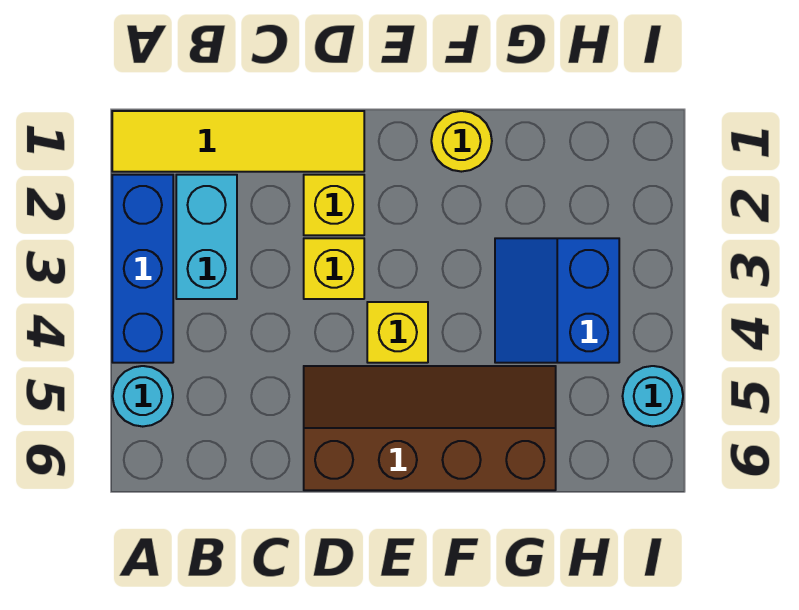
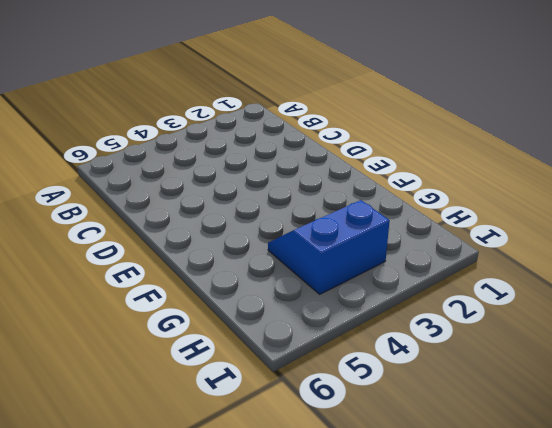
none -> yellow tile A1:D1 level 1
none -> blue brick A2:A4 level 1

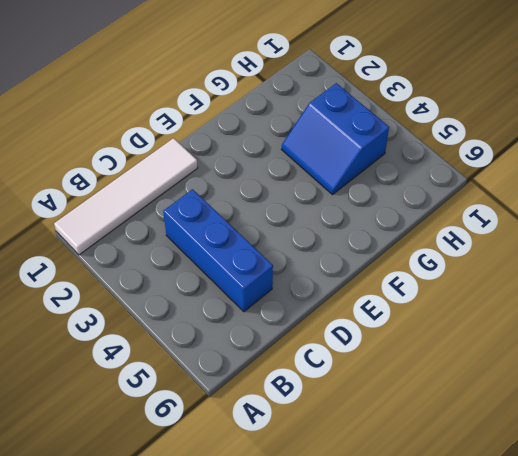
white tile A1:D1 level 1 -> yellow tile A1:D1 level 1
blue brick C3:C5 level 1 -> blue brick A2:A4 level 1
none -> cyan round brick A5 level 1
none -> cyan brick B2:B3 level 1

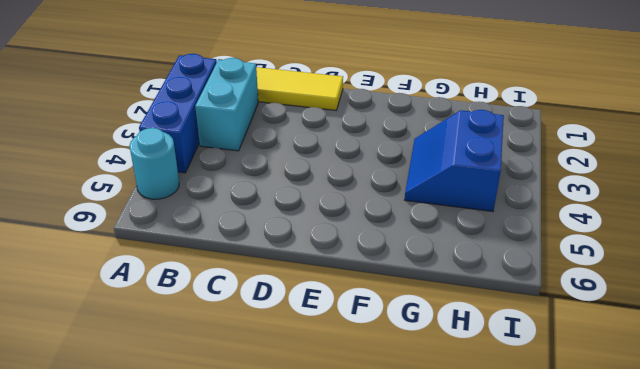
none -> yellow brick D2 level 1
none -> yellow brick D3 level 1

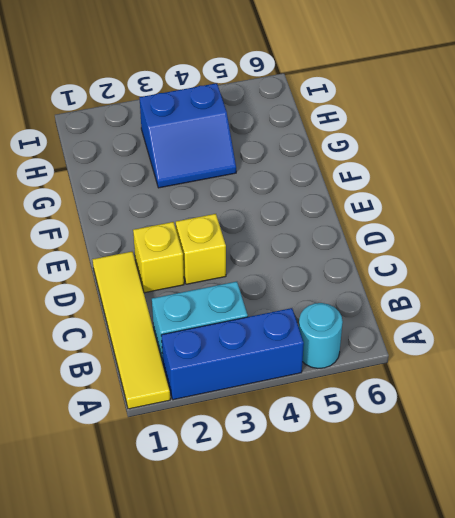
none -> brown slope D5:G6 level 1 top 6
none -> yellow brick E4 level 1

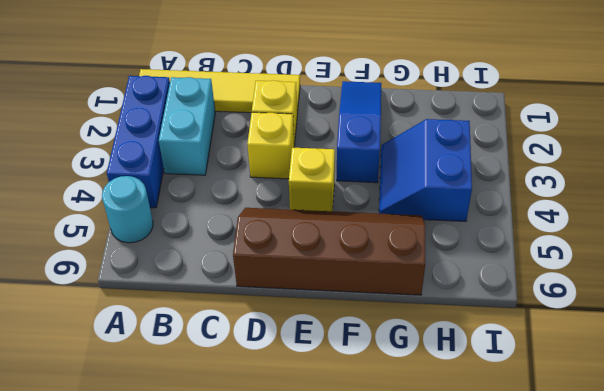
blue slope F1:F3 level 1 top 3 -> yellow round brick F1 level 1
none -> cyan round brick I5 level 1

